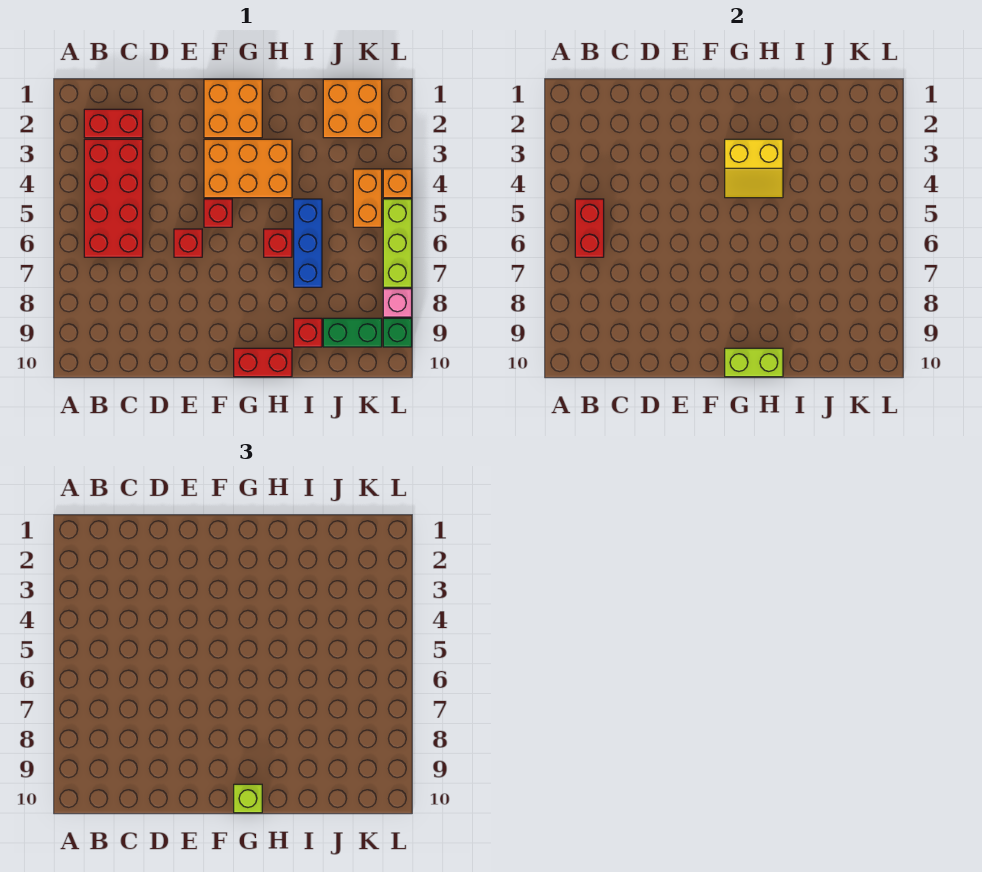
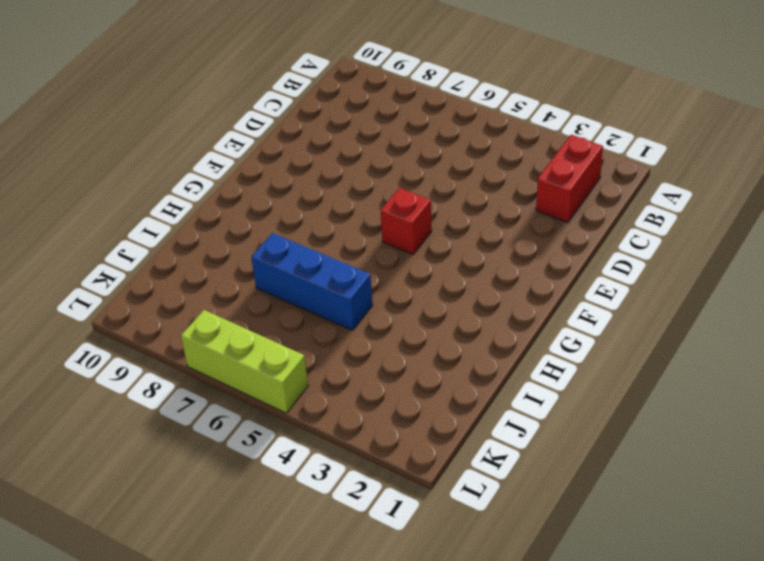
none -> red brick B3:C6 level 1
none -> red brick E6 level 1
none -> orange brick F1:G2 level 1

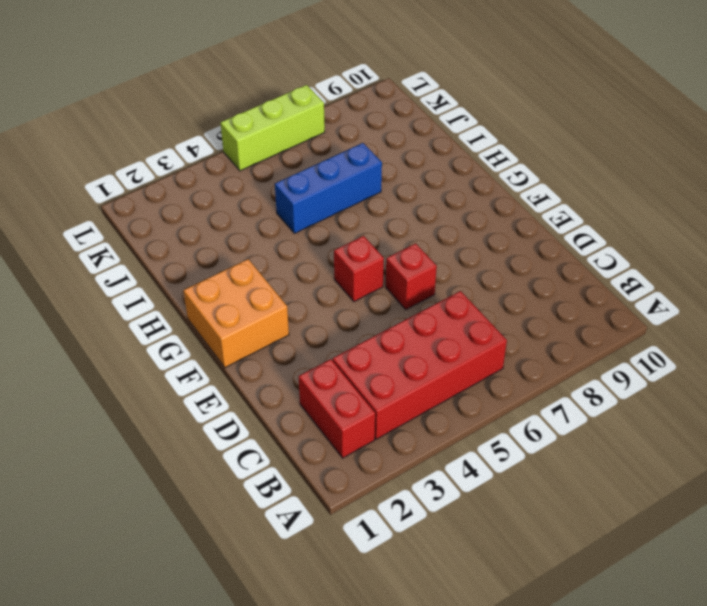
none -> orange brick F3:H4 level 1
none -> red brick G10:H10 level 1
none -> red brick H6 level 1

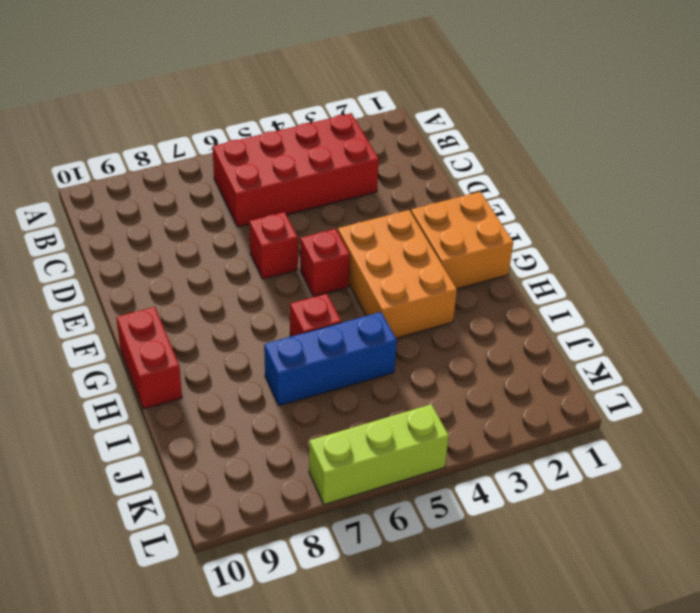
none -> red brick B2:C2 level 1
none -> red brick I9 level 1
none -> orange brick J1:K2 level 1

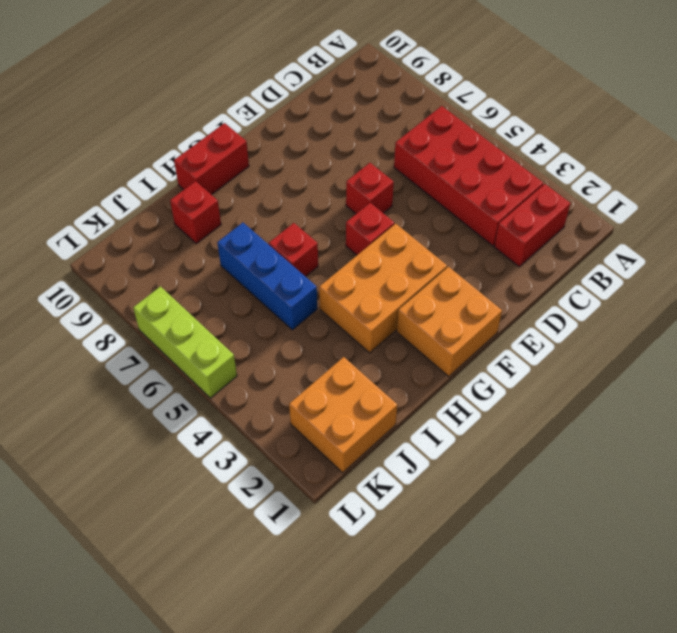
none -> green brick J9:K9 level 1
none -> orange brick K4:K5 level 1
none -> orange brick L4 level 1

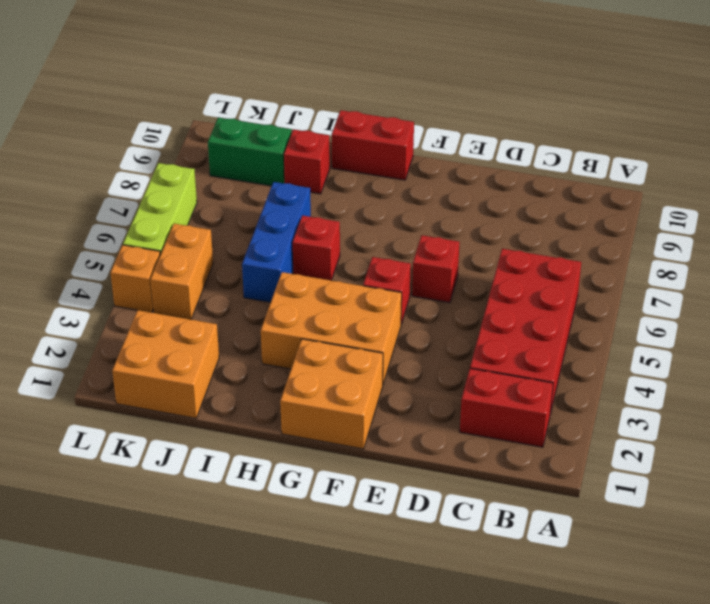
none -> pink brick L8 level 1
none -> green brick L9 level 1
none -> red brick B5:B6 level 2

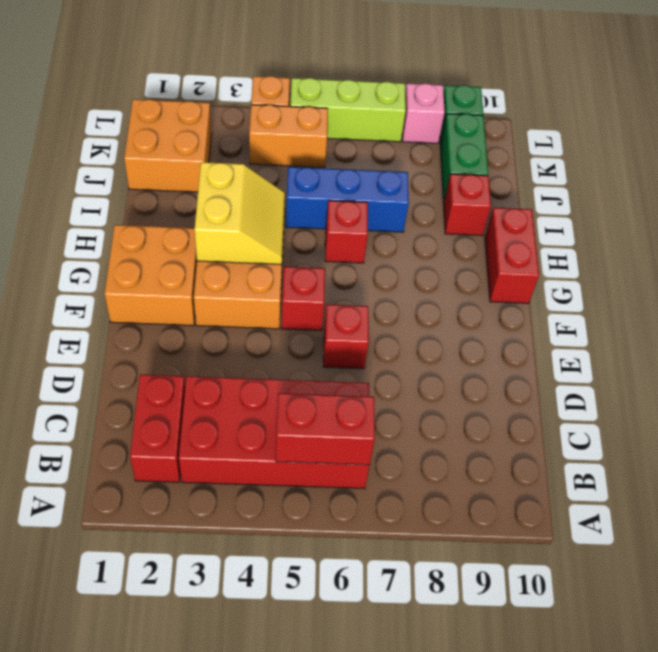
none -> lime brick G10:H10 level 2
none -> lime brick G10 level 3

